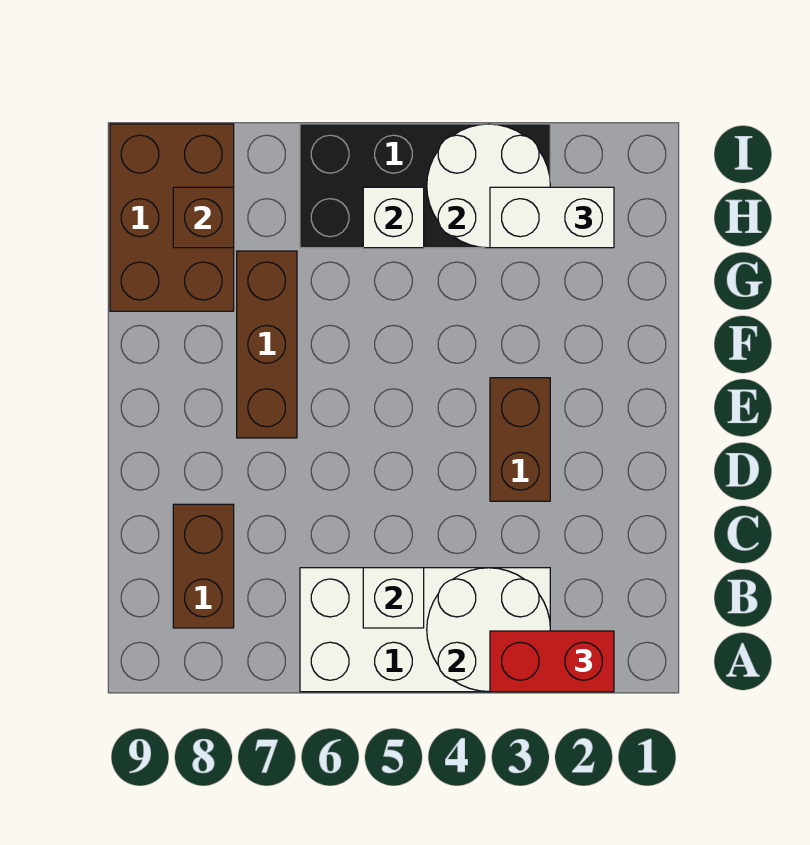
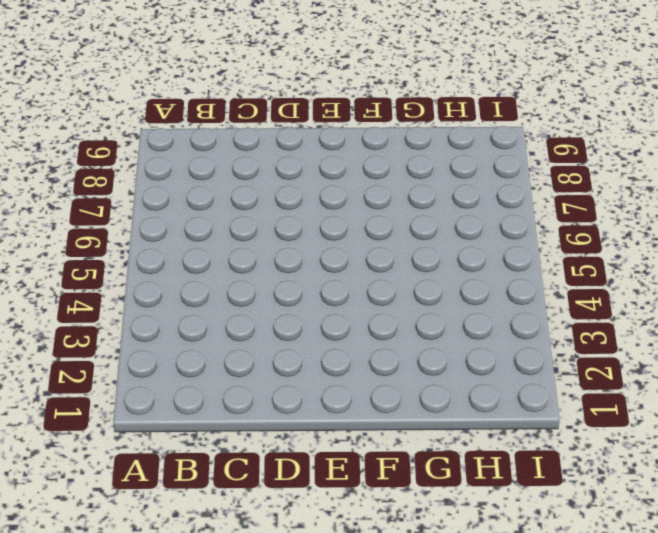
none -> white brick A3:B6 level 1
none -> brown brick B8:C8 level 1
none -> brown brick D3:E3 level 1

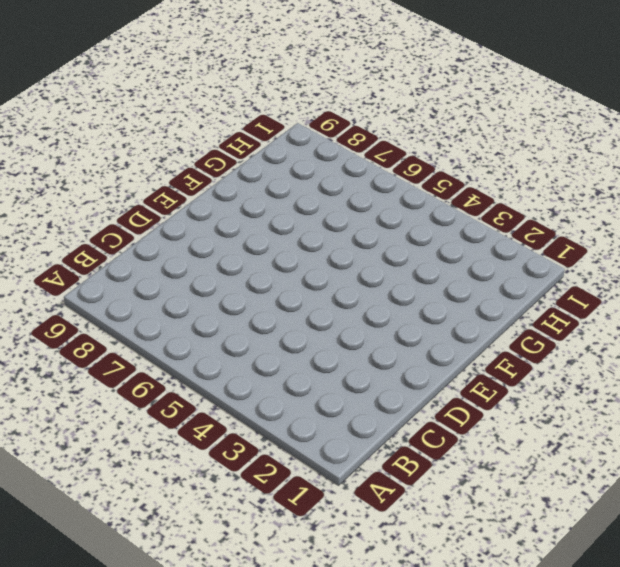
none -> white brick A3:B6 level 1
none -> brown brick B8:C8 level 1
none -> brown brick D3:E3 level 1

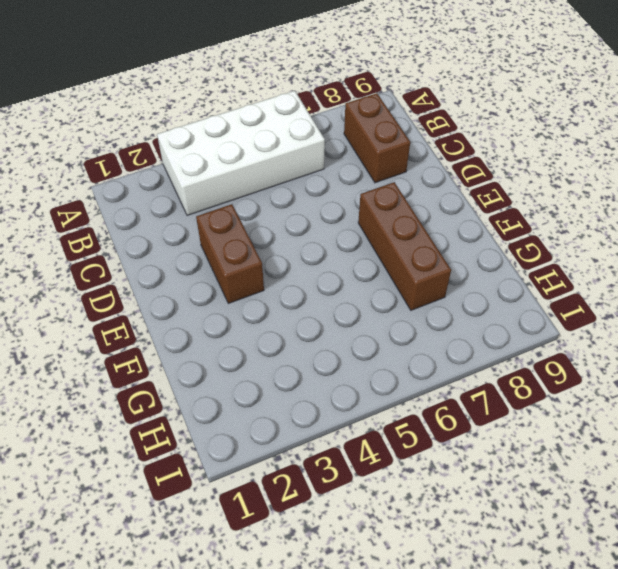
none -> brown brick G8:I9 level 1
none -> black brick H3:I6 level 1
none -> white round brick A3:B4 level 2

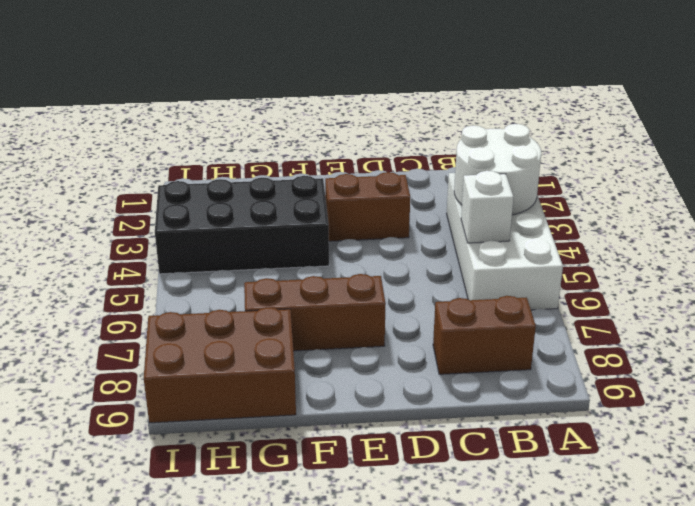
black brick F3:I4 level 1 -> black brick H3:I6 level 1
none -> white round brick H3:I4 level 2
none -> white brick H5 level 2
none -> brown brick H8 level 2

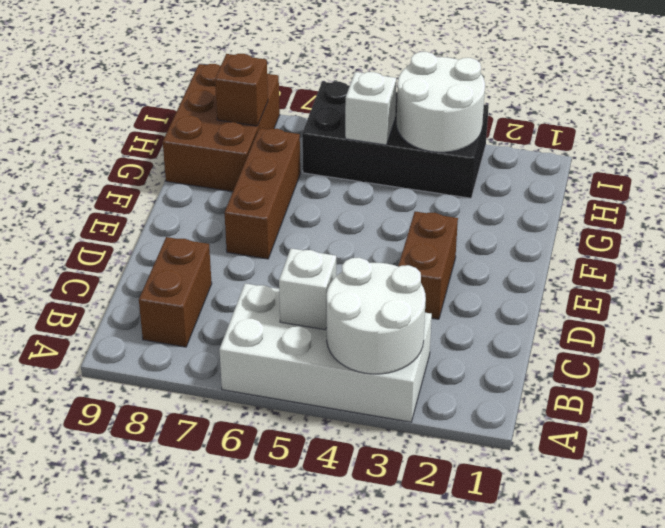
none -> red brick A2:A3 level 3
none -> white brick H2:H3 level 3

